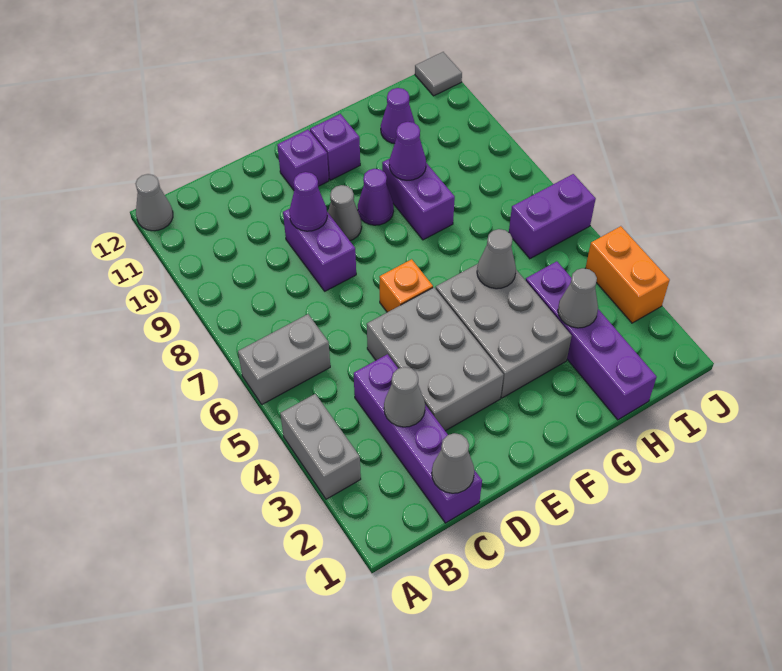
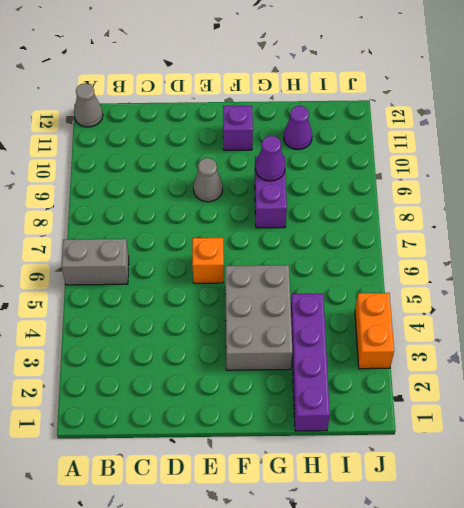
none -> grey brick A3:A4 level 1
none -> purple brick C1:C4 level 1
none -> grey brick D3:E5 level 1

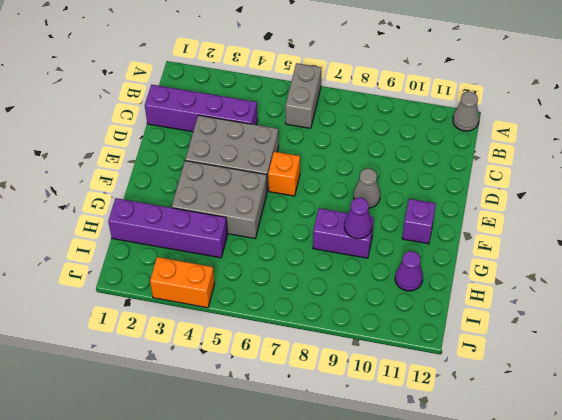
none -> grey brick A3:A4 level 1
none -> purple brick D8:D9 level 1
none -> purple brick E11 level 1

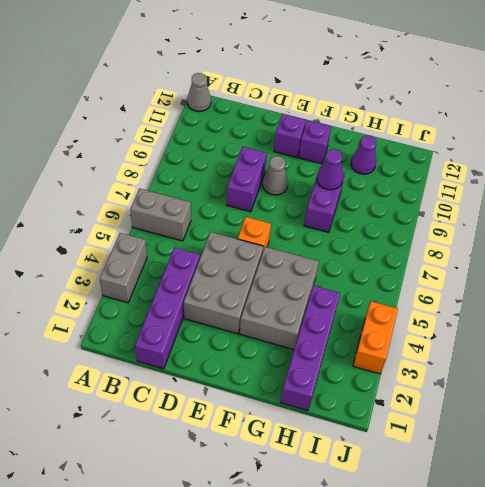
none -> purple cone F9 level 1
none -> purple brick I6:J6 level 1
none -> grey tile J12 level 1

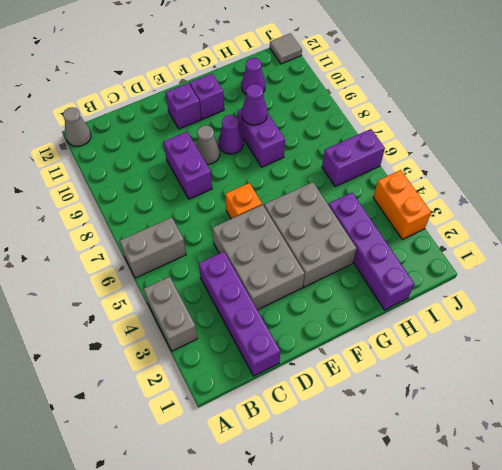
none -> grey cone C1 level 2
none -> grey cone C3 level 2
none -> purple cone D9 level 2

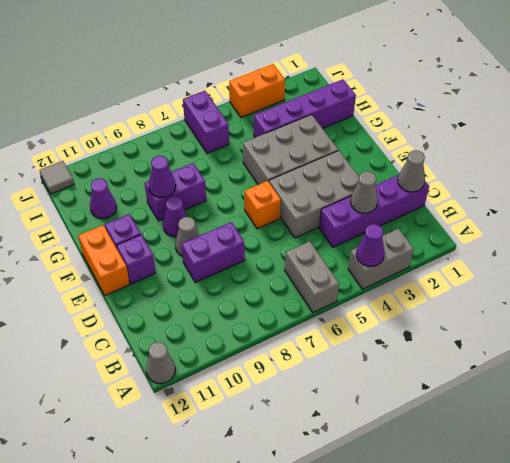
purple cone A4 level 2 -> purple cone D9 level 2
orange brick E12:F12 level 1 -> none
none -> grey cone G5 level 2
none -> grey cone H3 level 2

